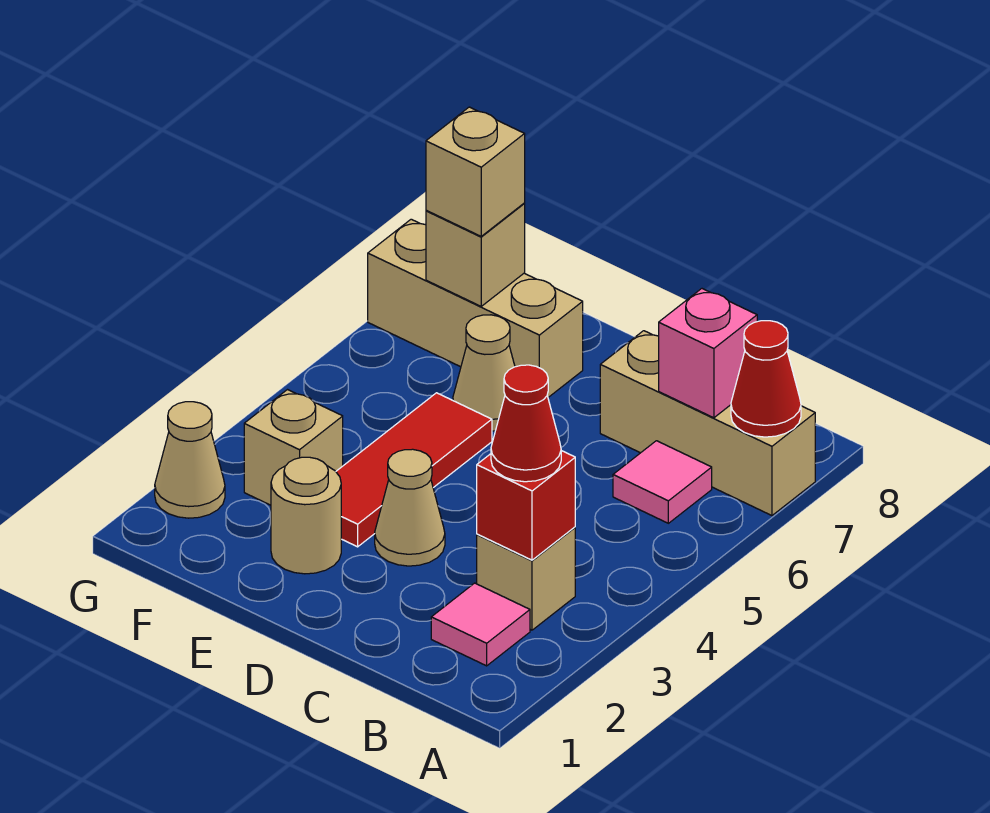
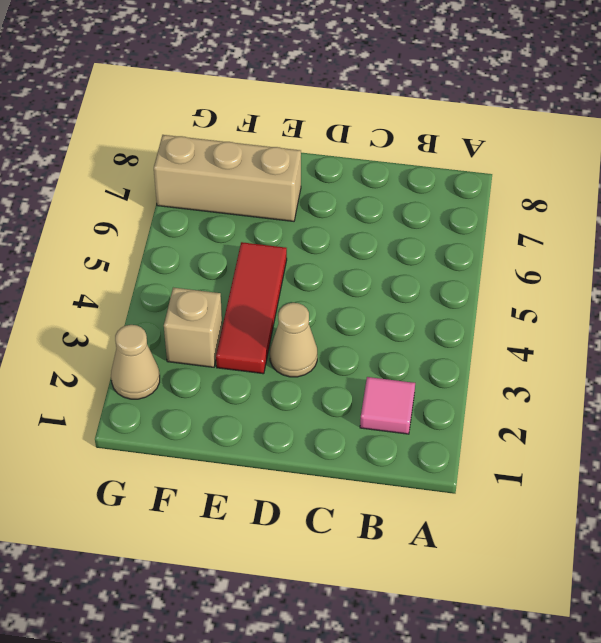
none -> tan brick A7:C7 level 1
none -> tan brick B3 level 1
none -> pink tile B6 level 1

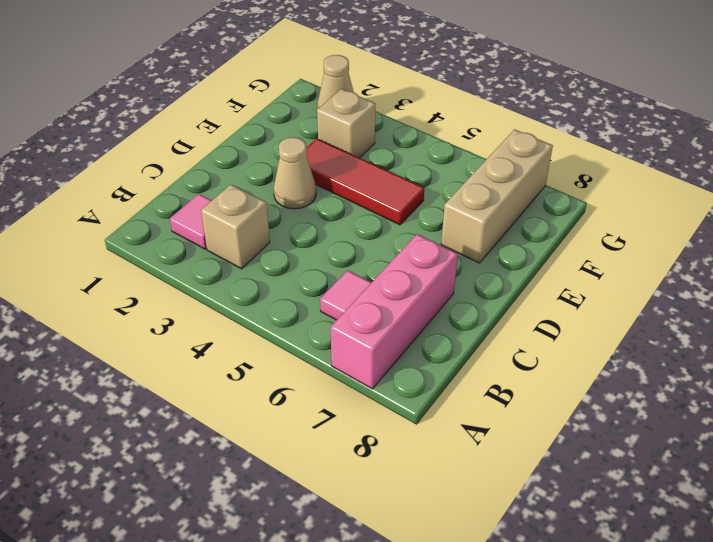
pink brick A7:C7 level 1 -> tan brick A7:C7 level 1
none -> tan round brick E2 level 1
none -> tan cone E6 level 1
none -> red cone A7 level 2

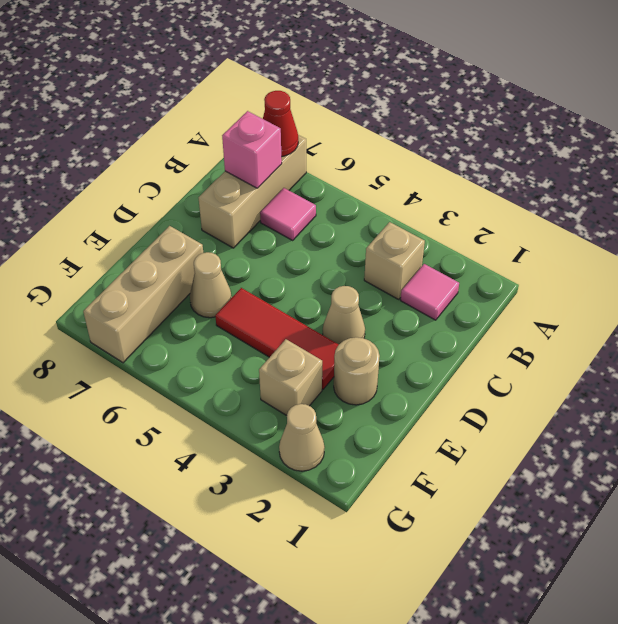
none -> red brick B3 level 2
none -> tan brick F7 level 2
none -> red cone B3 level 3

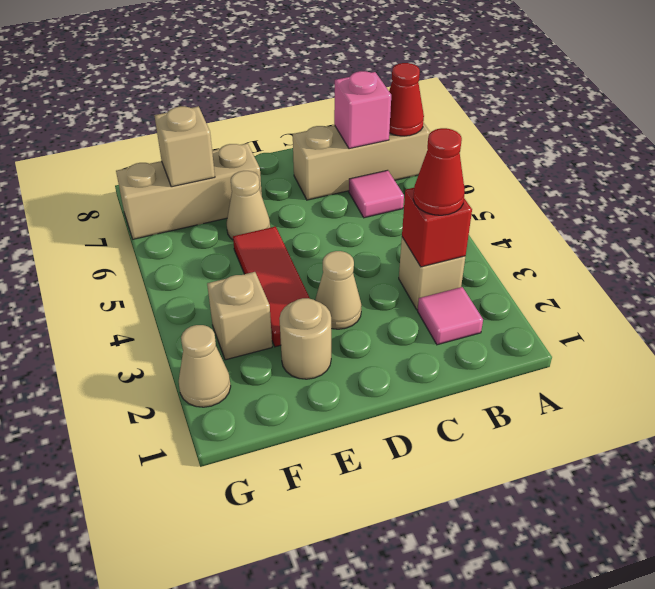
none -> tan brick F7 level 3

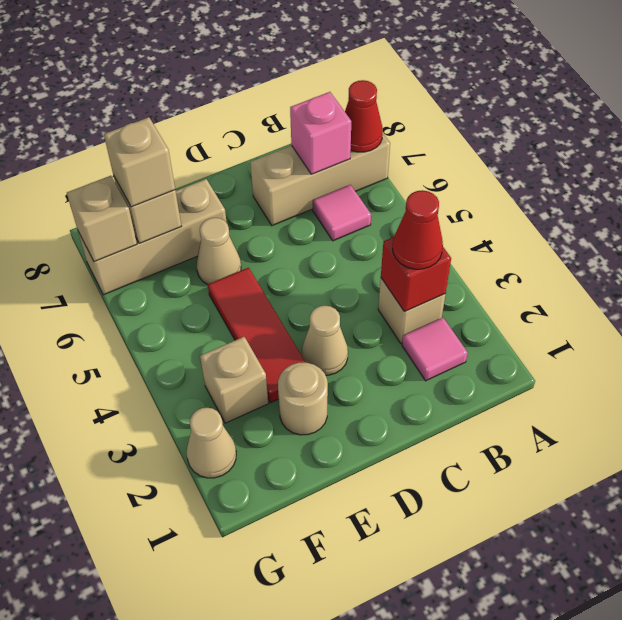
tan brick G7 level 2 -> none

